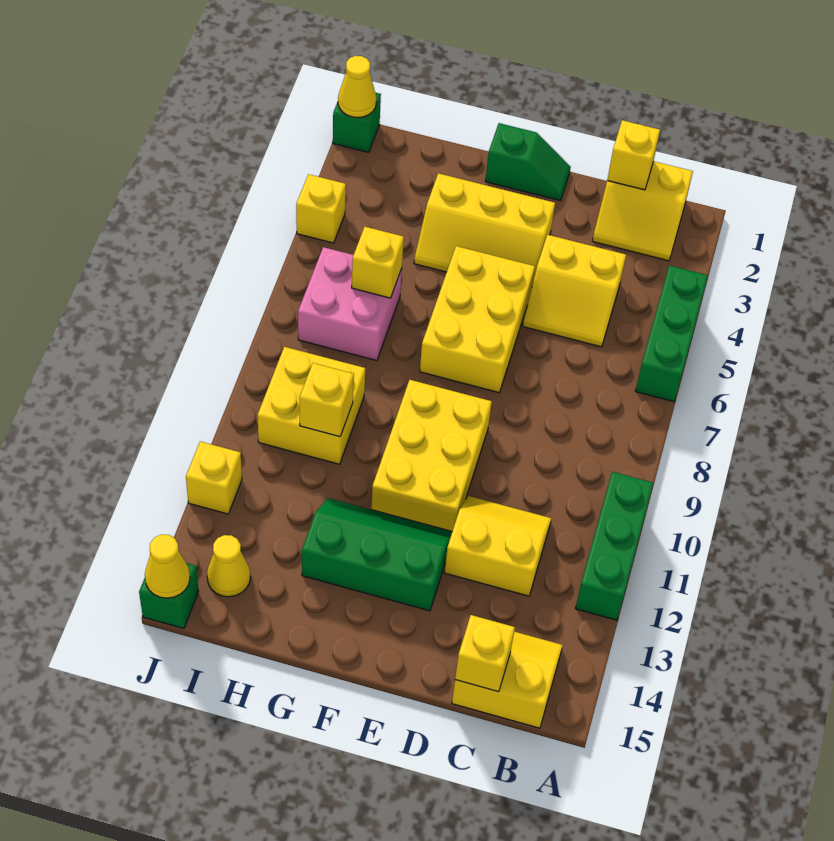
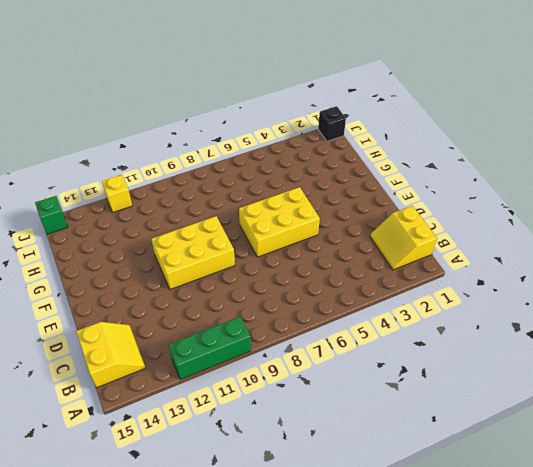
black brick J1 level 1 -> green brick J1 level 1
none -> green brick A4:A6 level 1
none -> yellow slope C4:D5 level 1 top 4
none -> yellow slope C11:D12 level 1 top 12

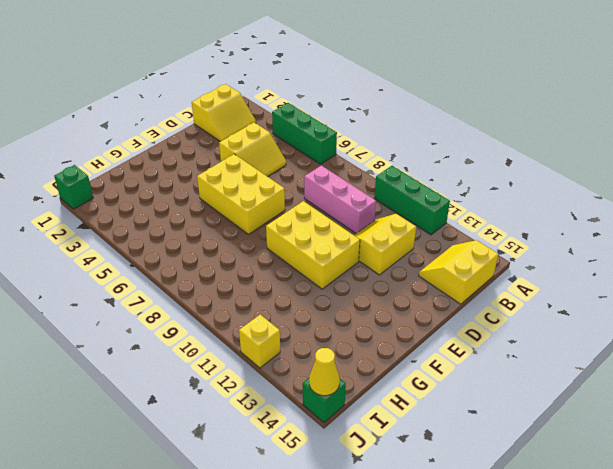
pink brick C8:C10 level 1 -> none
none -> green slope E1:F1 level 1 top F
none -> yellow slope E3:G4 level 1 top 3
none -> green slope E12:G13 level 1 top 13

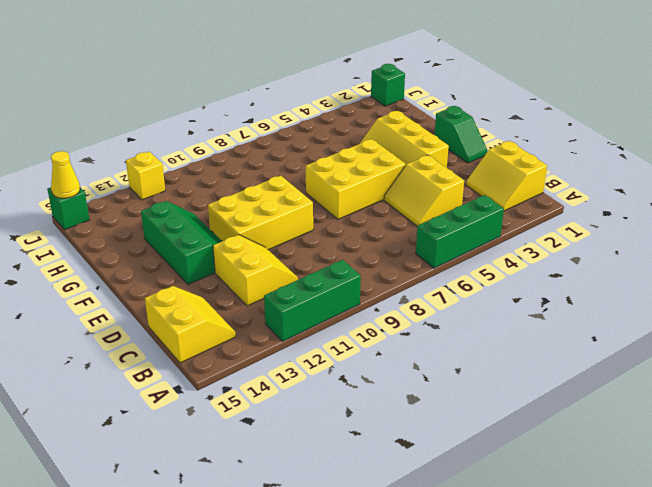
none -> pink brick H6:I7 level 1
none -> yellow brick H9:I10 level 1
none -> yellow cone I14 level 1

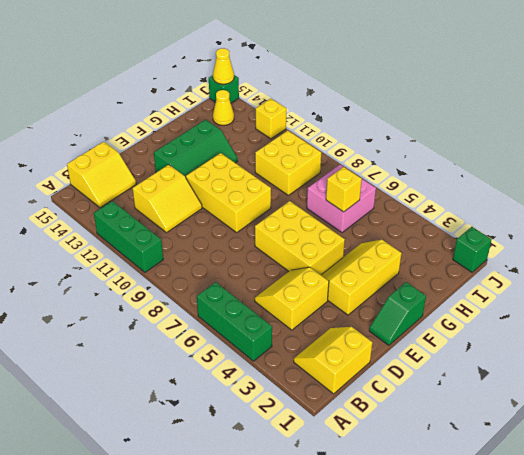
none -> yellow brick J4 level 1
none -> yellow brick C1 level 2
none -> yellow brick C15 level 2

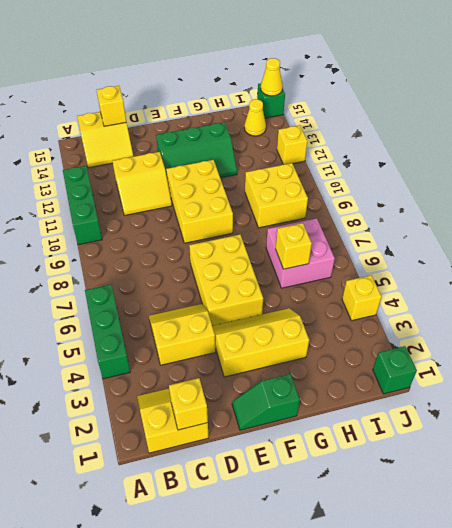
none -> yellow brick H10 level 2
none -> yellow cone J1 level 2

